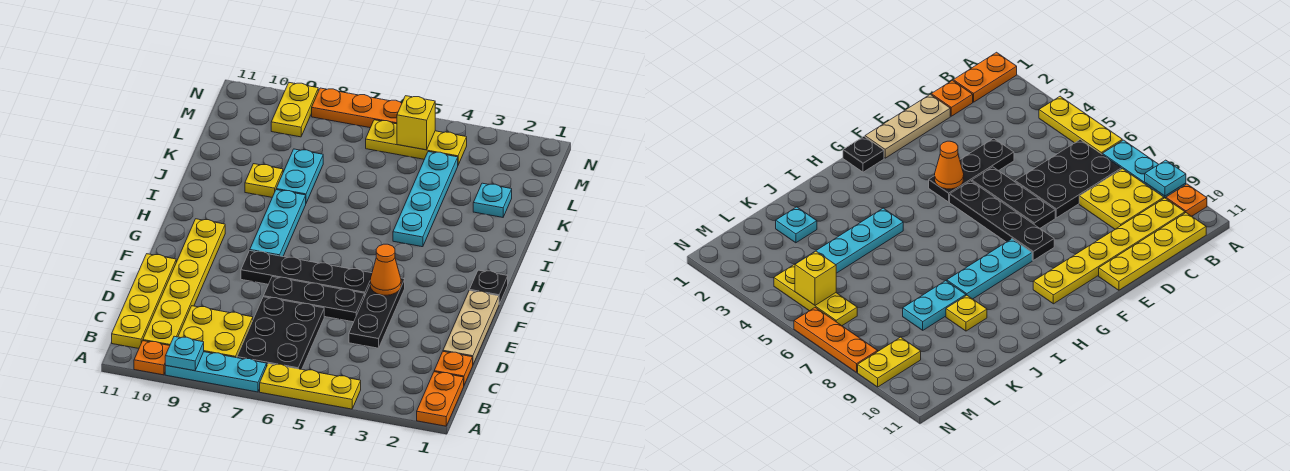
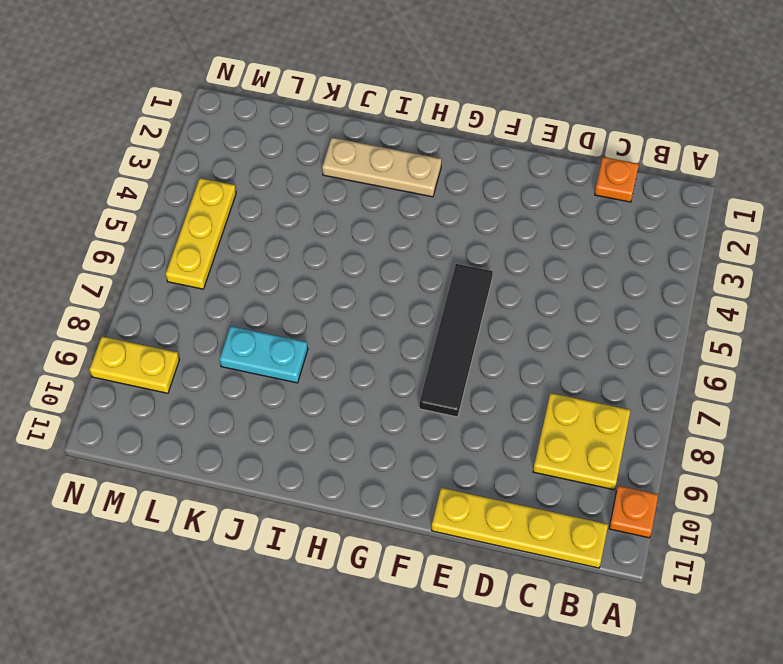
black tile F5:F8 level 1 -> black plate F5:F8 level 1
tan plate H2:J2 level 1 -> tan plate D1:F1 level 1
none -> orange plate A1:B1 level 1
none -> yellow plate A4:A6 level 1
none -> cyan plate A7:A9 level 1

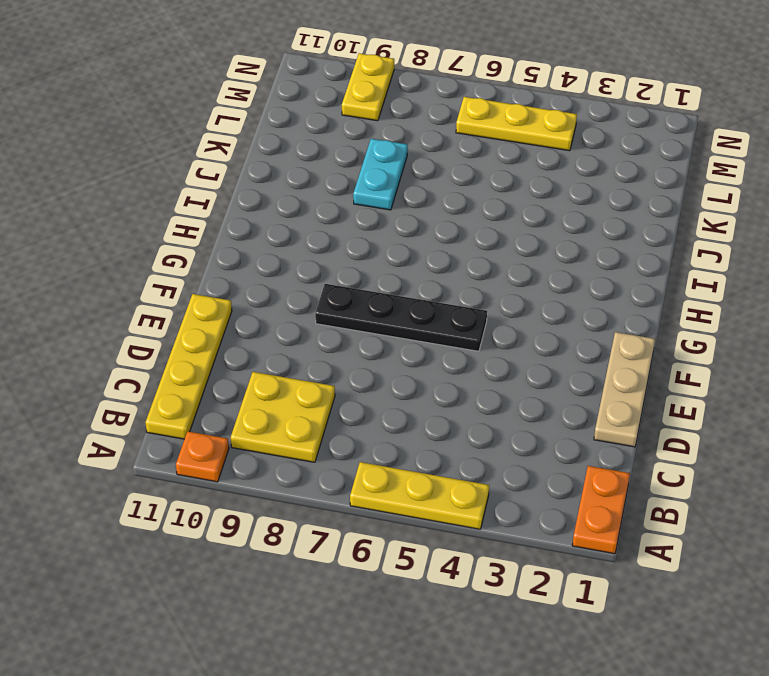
none -> cyan plate A7:A9 level 1
none -> black plate B6:D7 level 1
none -> yellow plate B10:G10 level 1

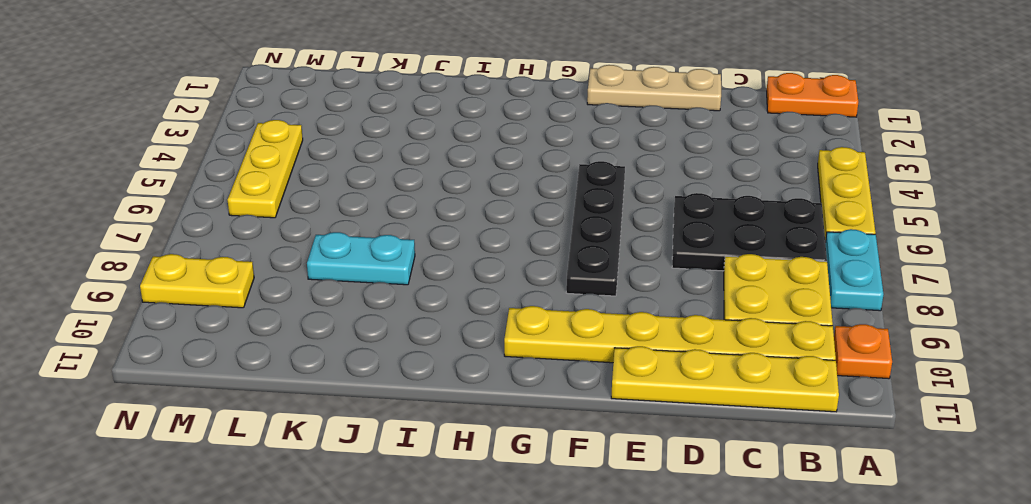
cyan plate A7:A8 level 1 -> cyan plate A7:A9 level 1
none -> orange plate C1 level 1
none -> black plate D4:F4 level 1
none -> black plate E5:E7 level 1

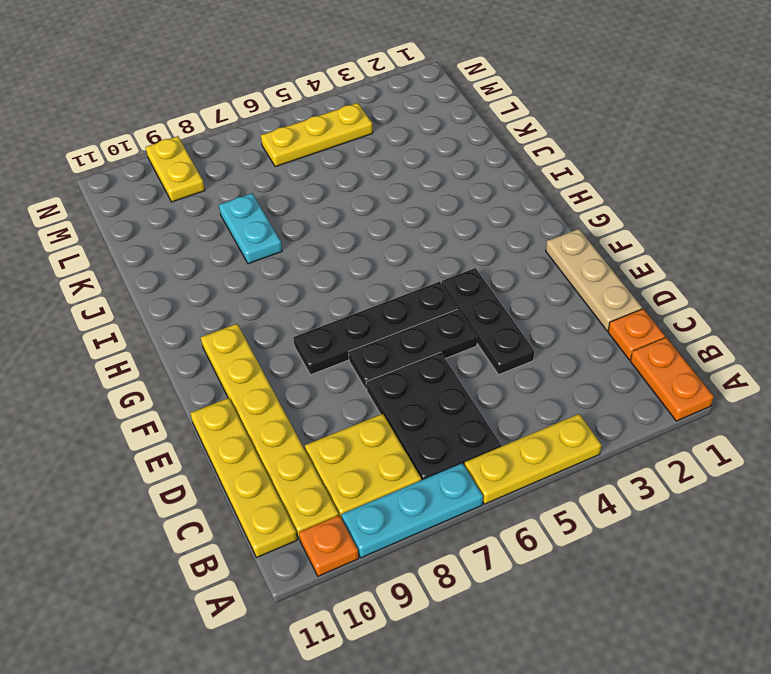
none -> black plate G1 level 1
none -> cyan plate G8:I8 level 1
none -> cyan plate I4:L4 level 1

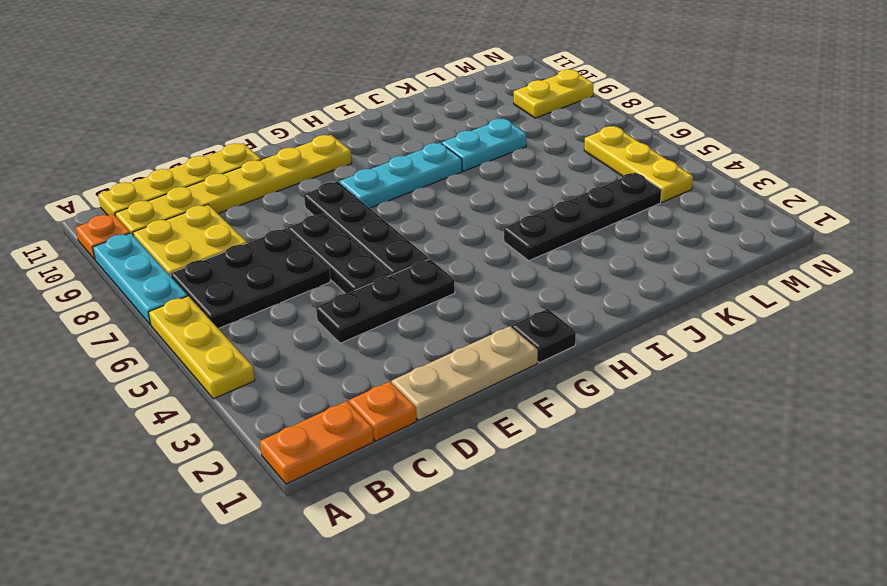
black plate I4:L4 level 1 -> cyan plate I4:L4 level 1
none -> yellow plate J9 level 1
none -> cyan plate K2 level 1
none -> orange plate N6:N8 level 1

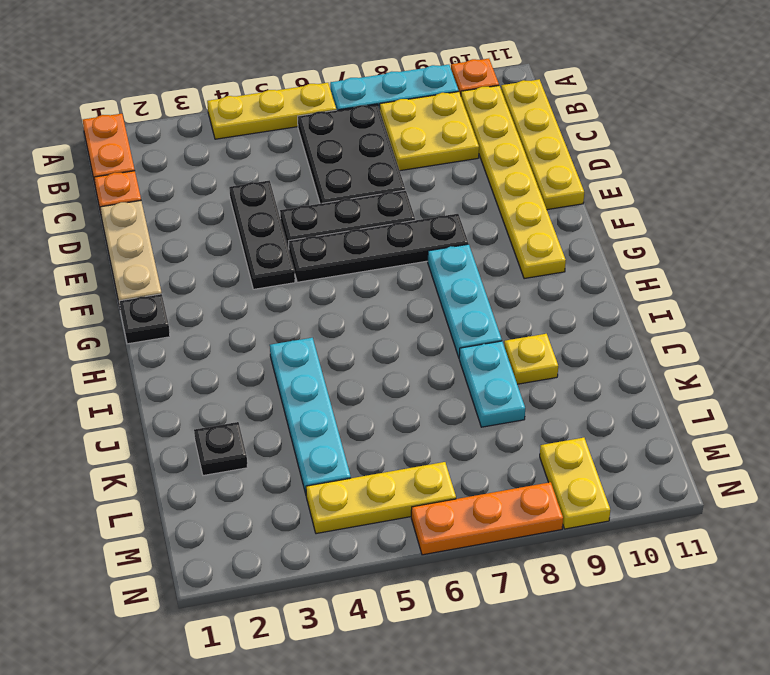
black plate K2 level 1 -> cyan plate K2 level 1
none -> cyan plate A9 level 2
none -> orange cone F4 level 2
none -> yellow brick M5 level 2

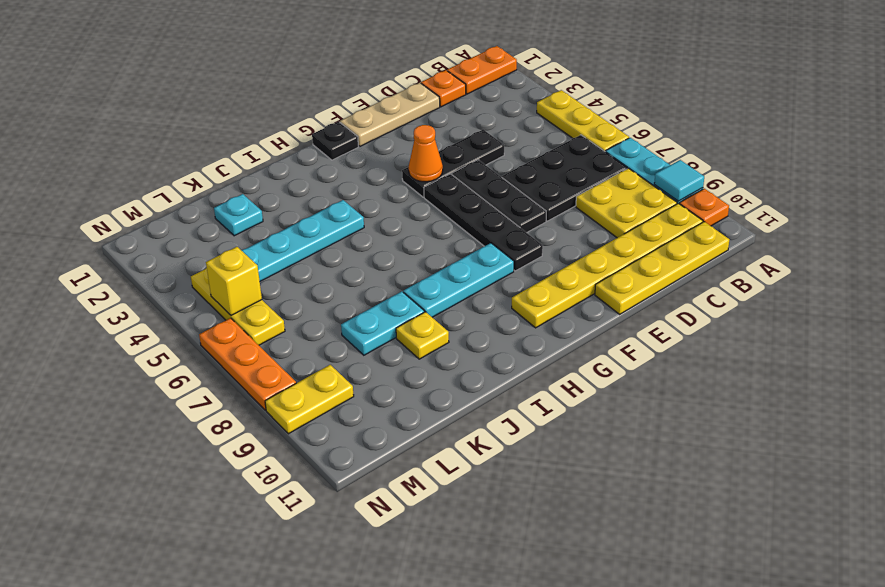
cyan tile A9 level 2 -> cyan plate A9 level 2

